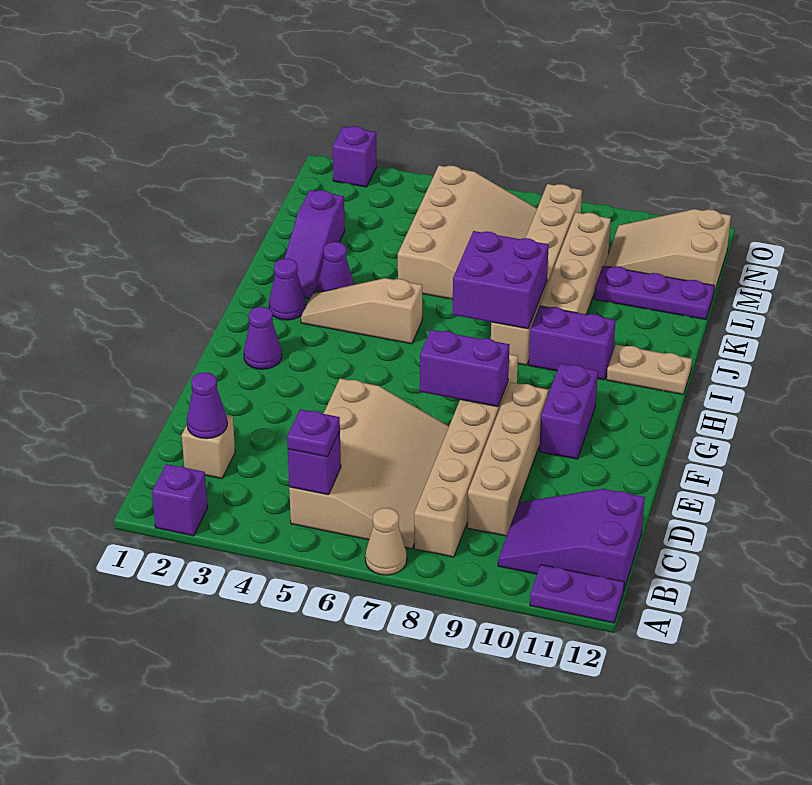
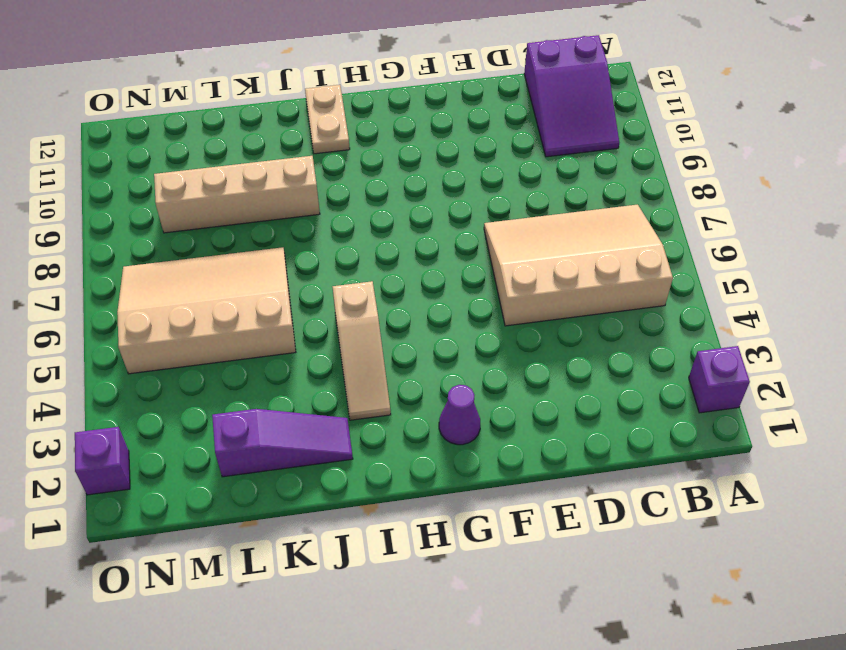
none -> tan cone A7 level 1
none -> purple plate A11:A12 level 1
none -> tan brick B8:G8 level 1

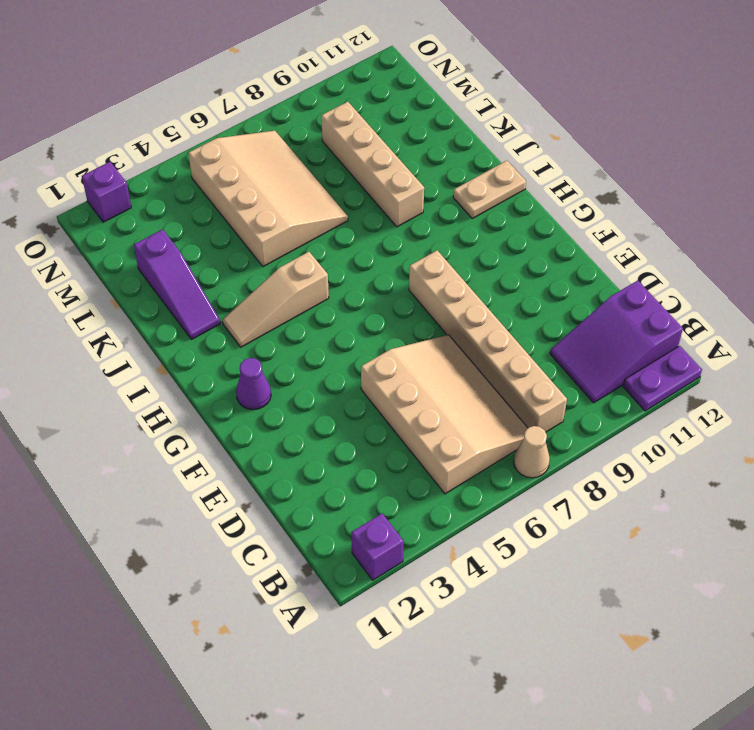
none -> tan brick C2 level 1
none -> tan brick C9:F9 level 1
none -> purple brick F10:G10 level 1

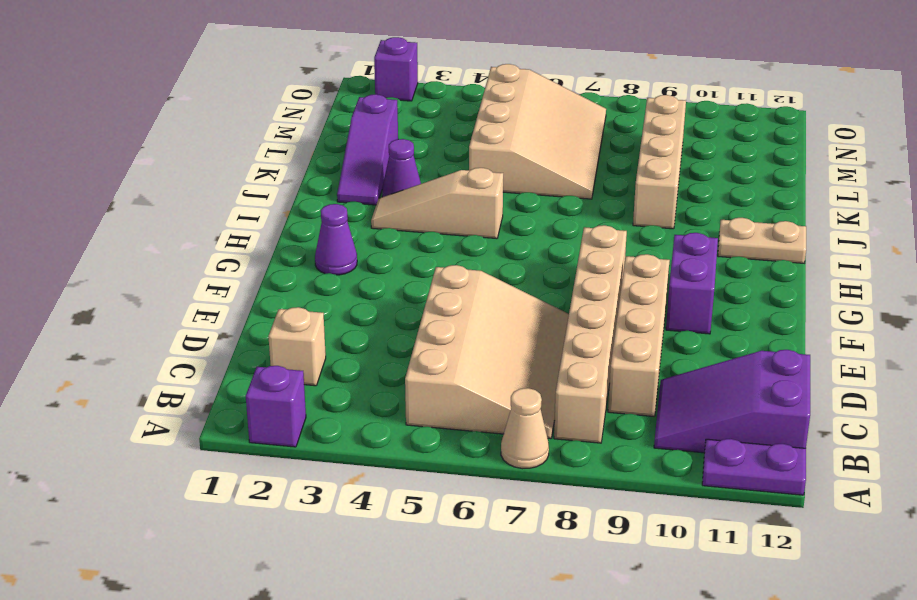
none -> purple cone I2 level 1
none -> tan brick I8:N8 level 1
none -> purple brick I9:I10 level 1

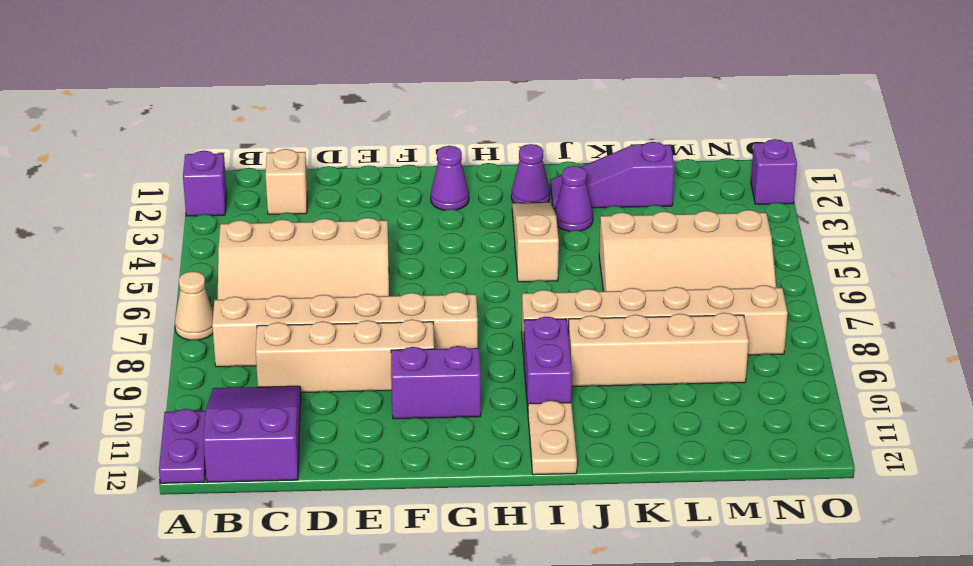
none -> purple plate L10:L12 level 1
none -> tan slope M10:N12 level 1 top 12
none -> purple brick B5 level 2

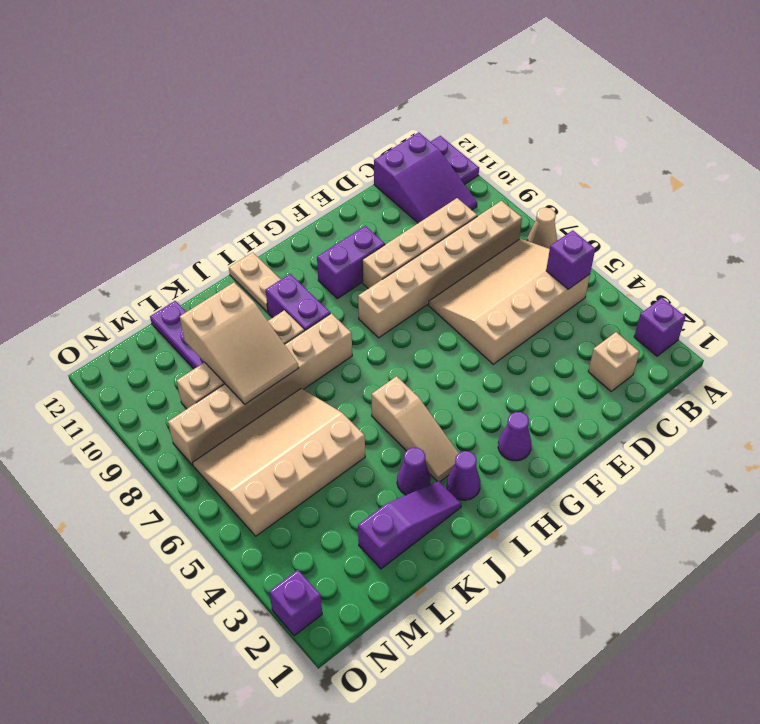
tan slope K8:L10 level 2 top 10 -> tan slope M10:N12 level 1 top 12
none -> purple cone C2 level 2
none -> purple brick F7:F8 level 2
none -> purple brick I7:J8 level 2

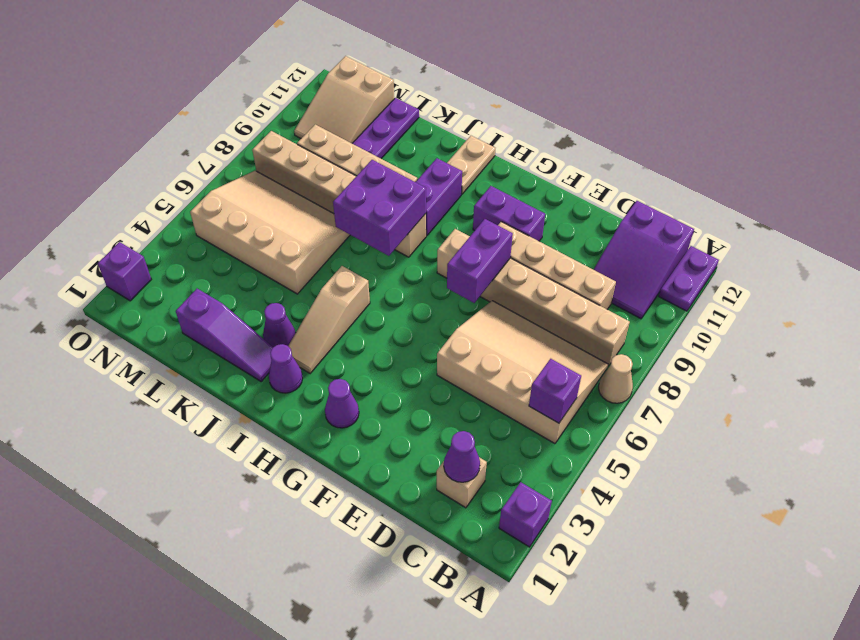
none -> purple plate B5 level 3

